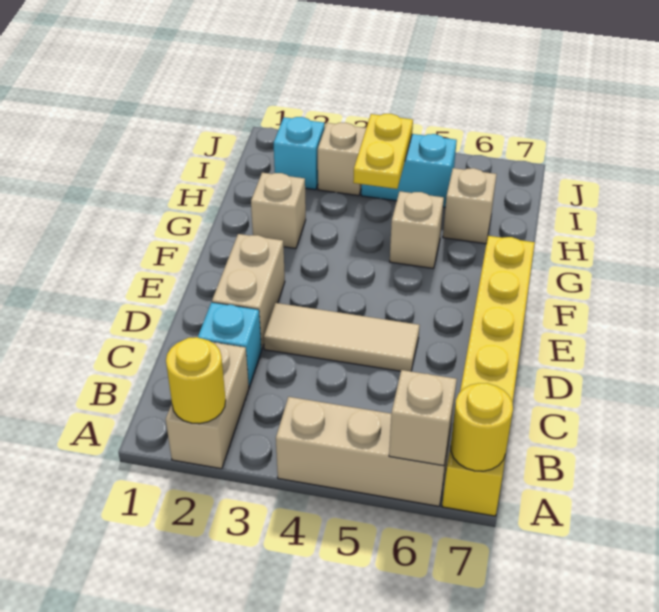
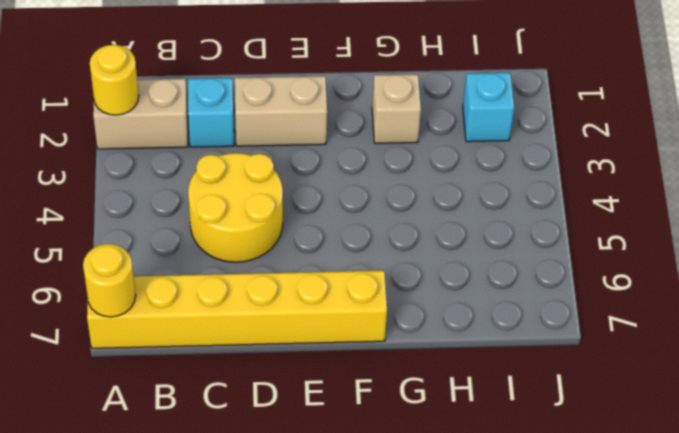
yellow round brick C4:D5 level 1 -> tan tile D3:D5 level 1
none -> tan brick A4:A6 level 1
none -> tan brick G5 level 1
none -> tan brick H6 level 1

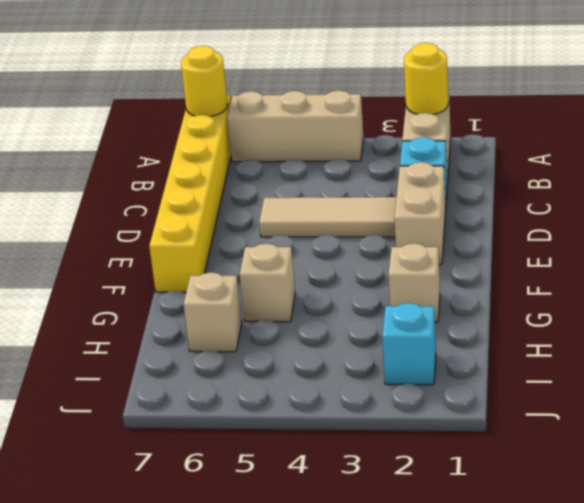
none -> tan brick I3 level 1
none -> cyan brick I4:I5 level 1
none -> tan brick A6 level 2

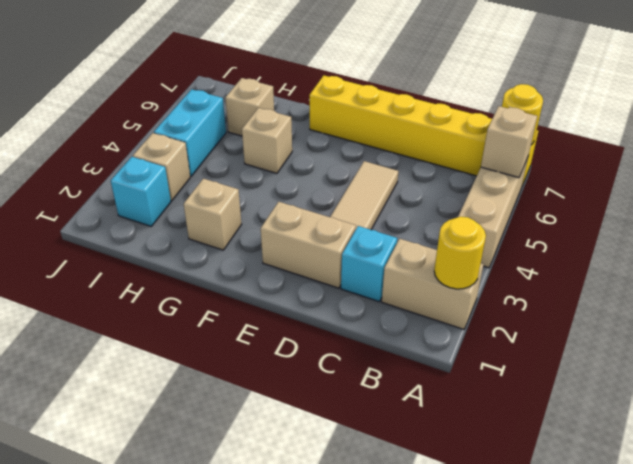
none -> yellow plate H4:I4 level 2

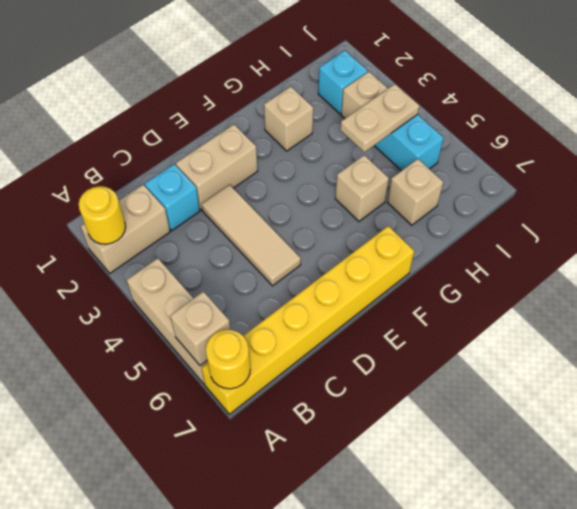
tan plate H4:I4 level 2 -> yellow plate H4:I4 level 2

